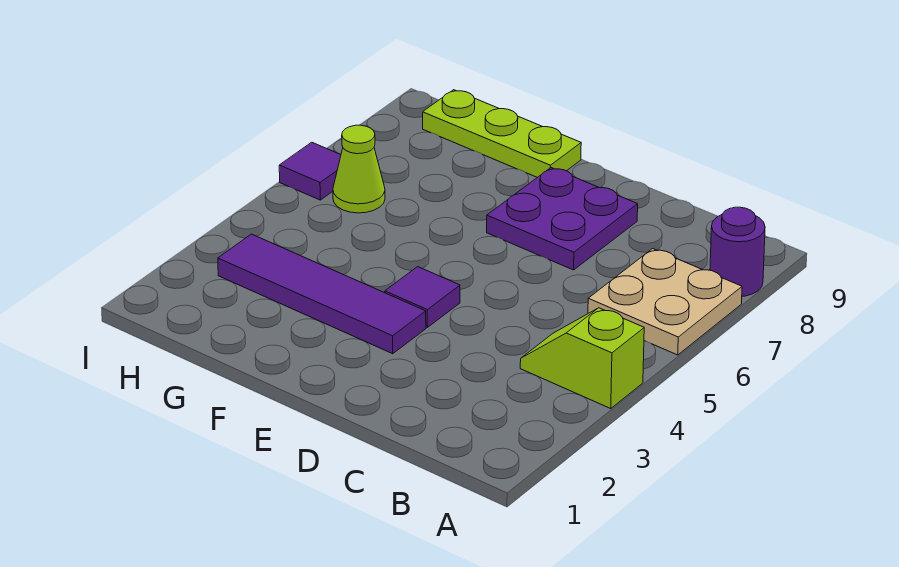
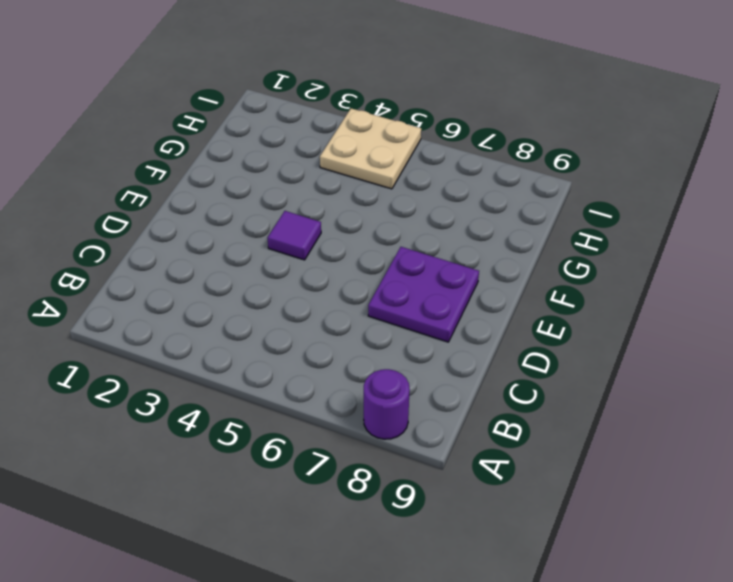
tan plate H4:I5 level 1 -> tan plate A6:B7 level 1
none -> lime slope A4:B4 level 1 top A
none -> purple tile E3:H3 level 1

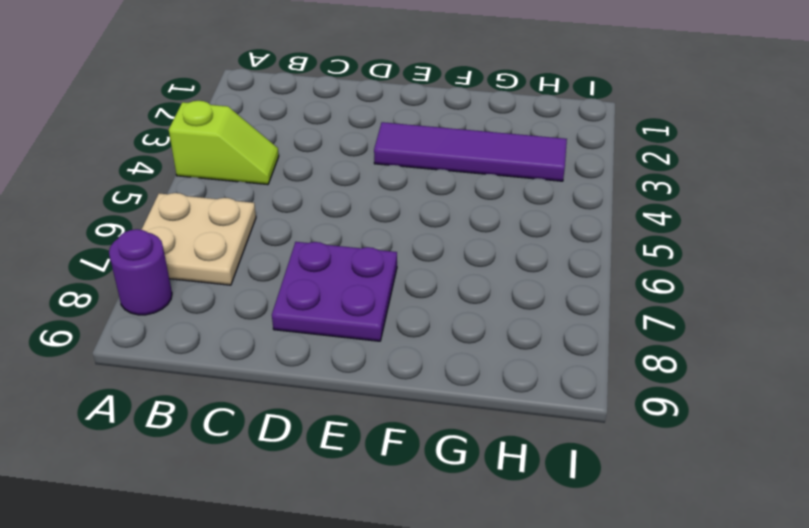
none -> purple tile E4 level 1
none -> lime plate F9:H9 level 1

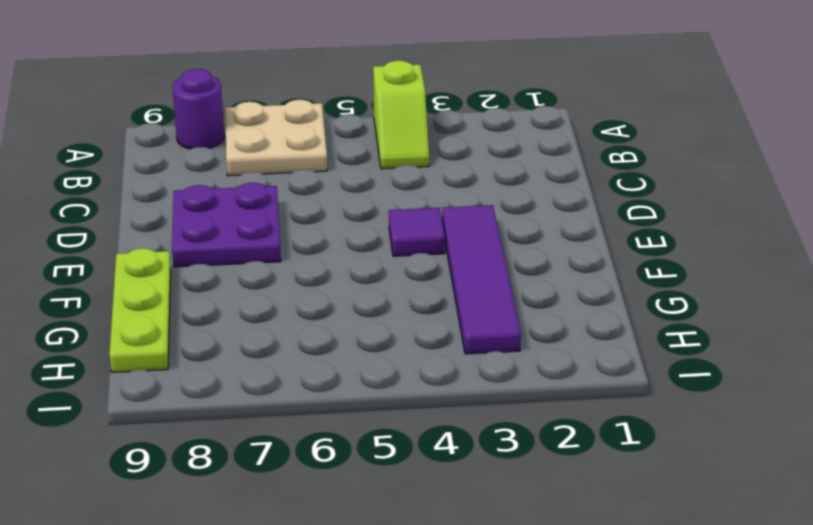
none -> lime cone H6 level 1
none -> purple tile I6 level 1

